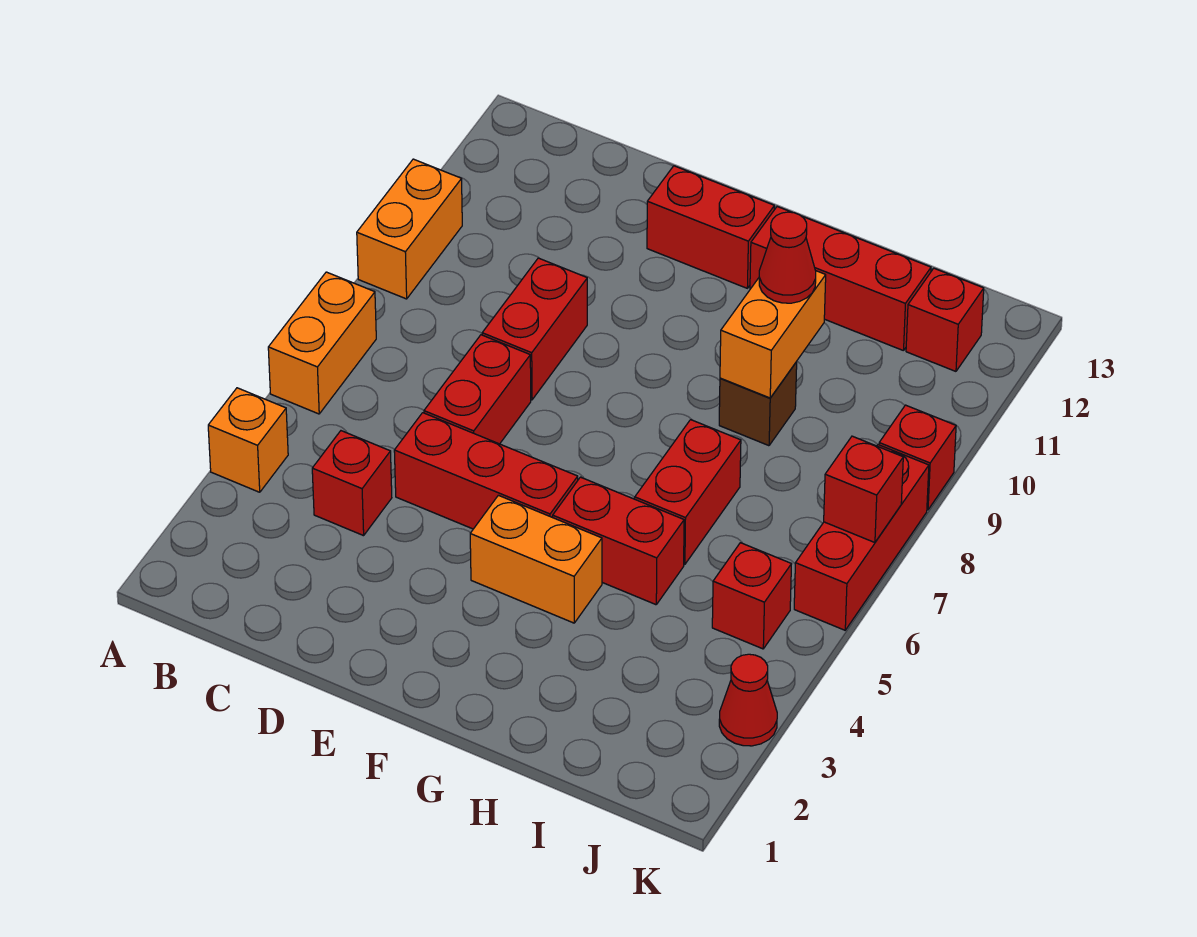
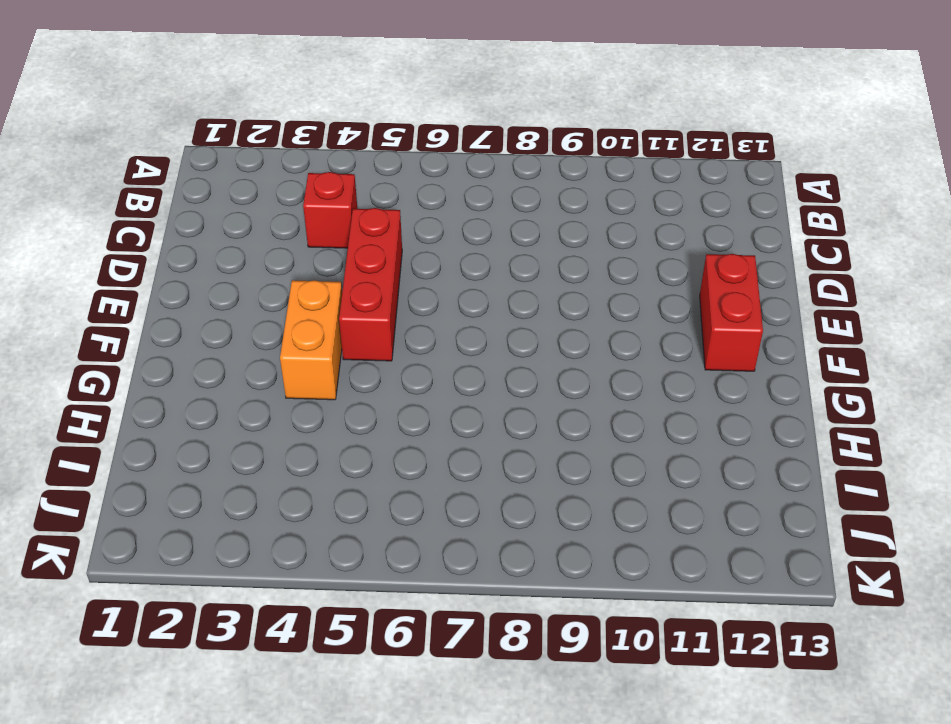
none -> orange brick A4 level 1
none -> orange brick A6:A7 level 1
none -> orange brick A9:A10 level 1

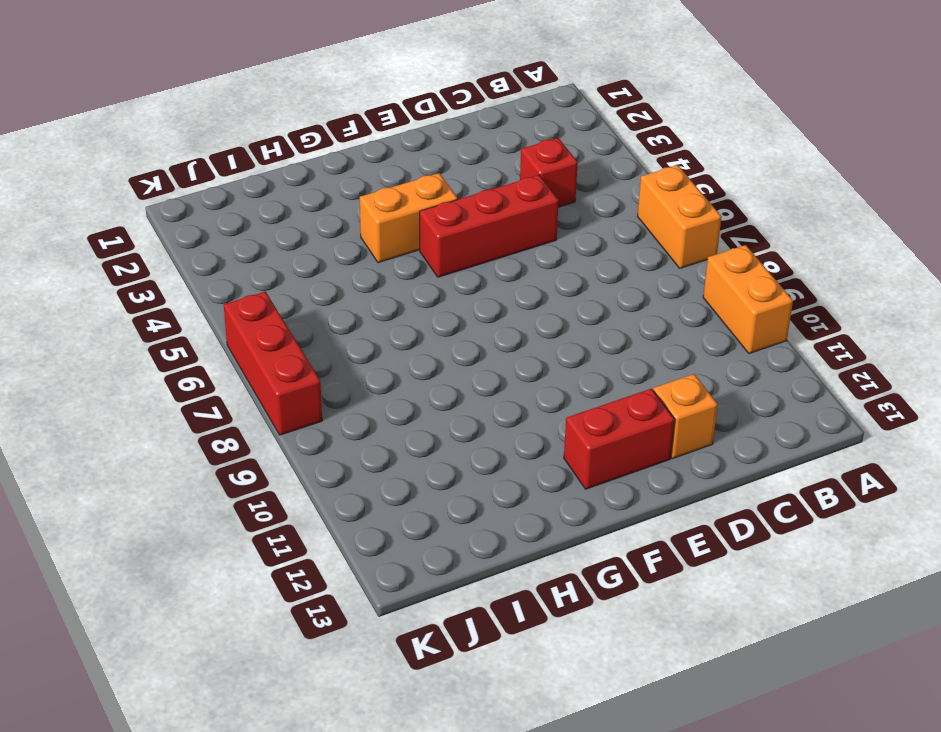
orange brick D12 level 1 -> orange brick A4 level 1
none -> red brick D6:D7 level 1
none -> red brick D8:D9 level 1
none -> red brick G5:H5 level 1

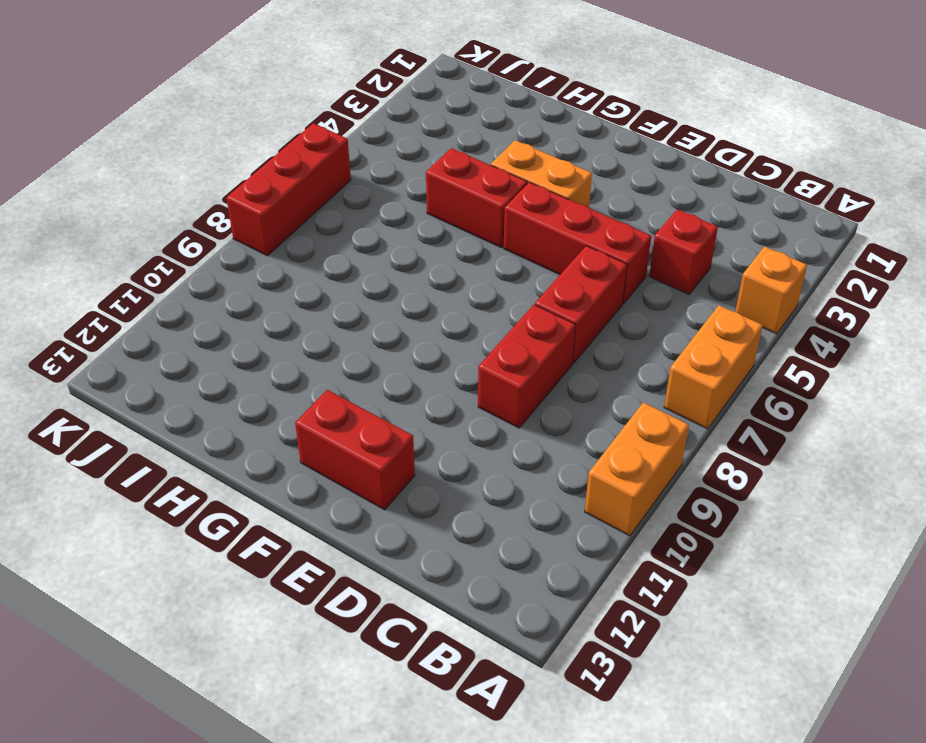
none -> red brick G12:I12 level 1
none -> red brick H6:H7 level 1
none -> brown brick H9 level 1

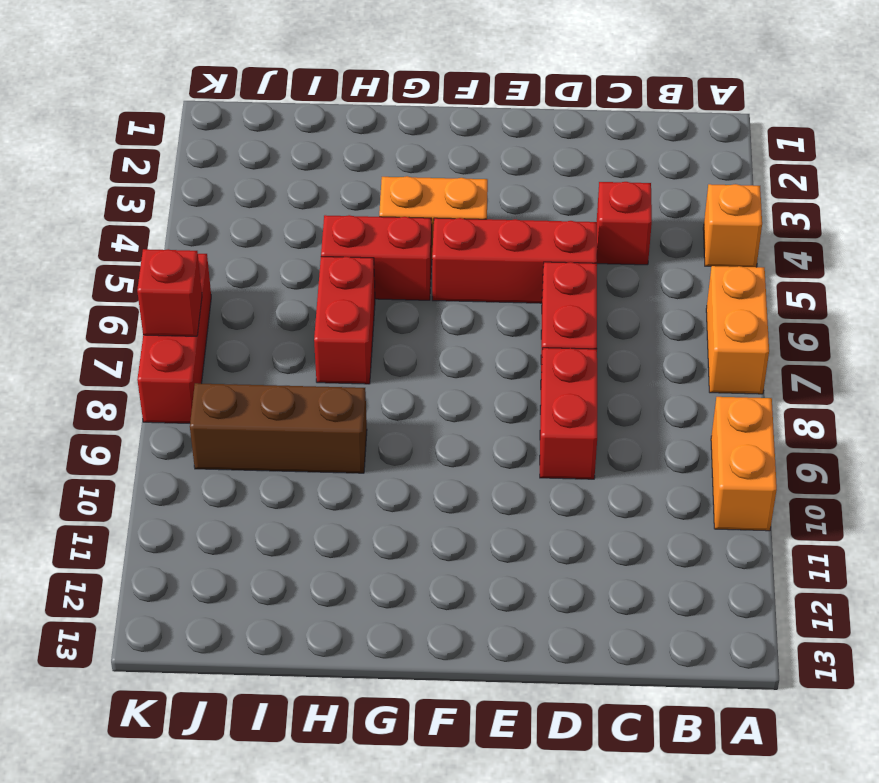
brown brick H9:J9 level 1 -> brown brick H9 level 1
none -> red brick E12:F12 level 1
none -> red brick G12:I12 level 1
none -> red brick J5 level 1

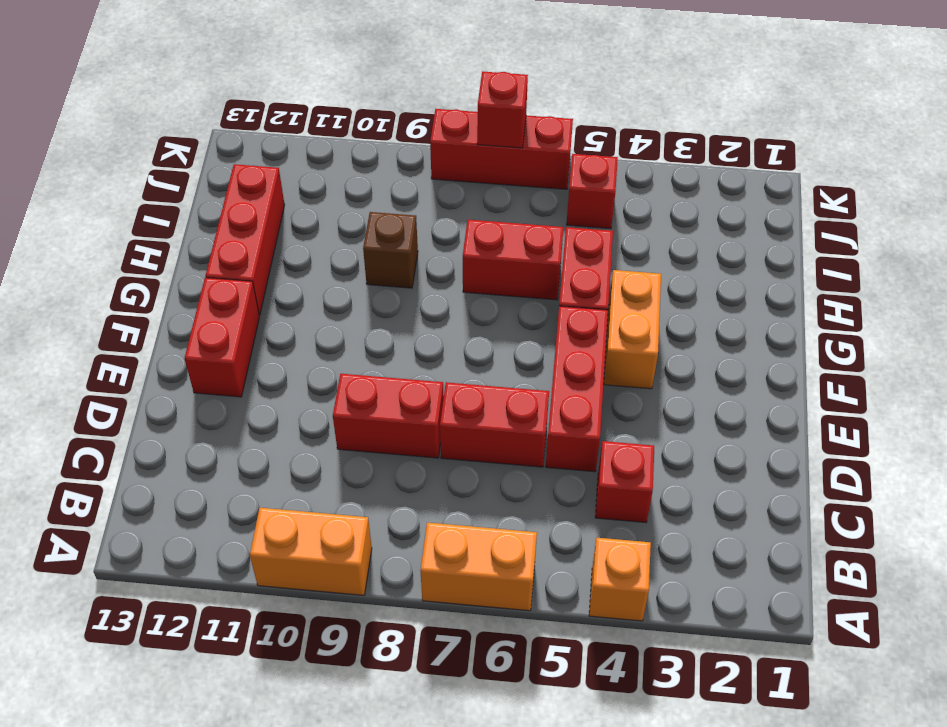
none -> red brick J12 level 1
none -> red cone K3 level 1
none -> red brick K9 level 1

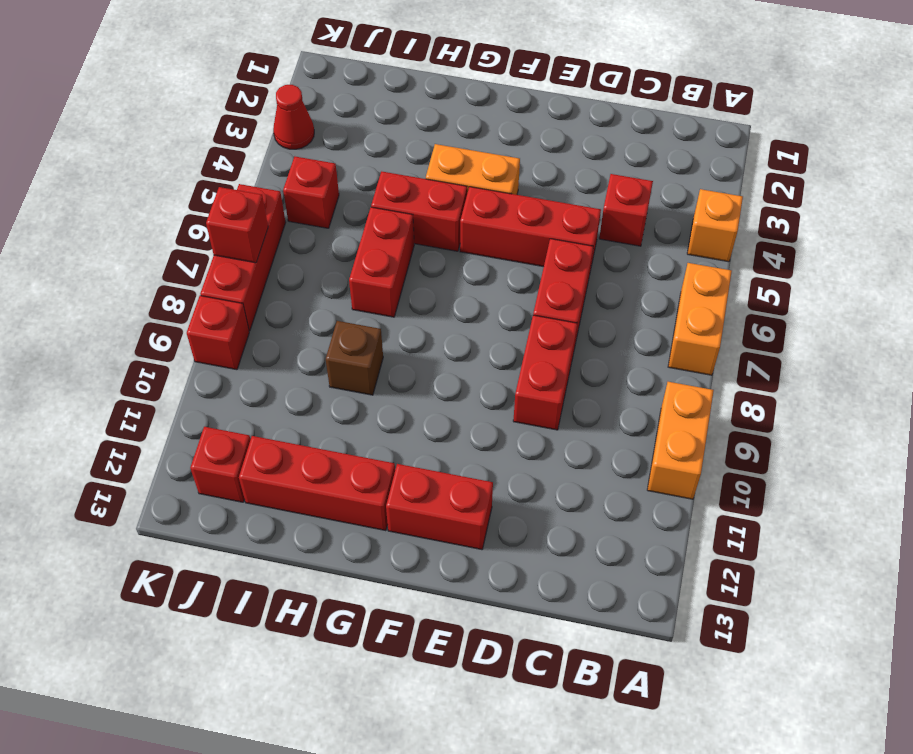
none -> orange brick H9:H10 level 2
none -> red cone H10 level 3

